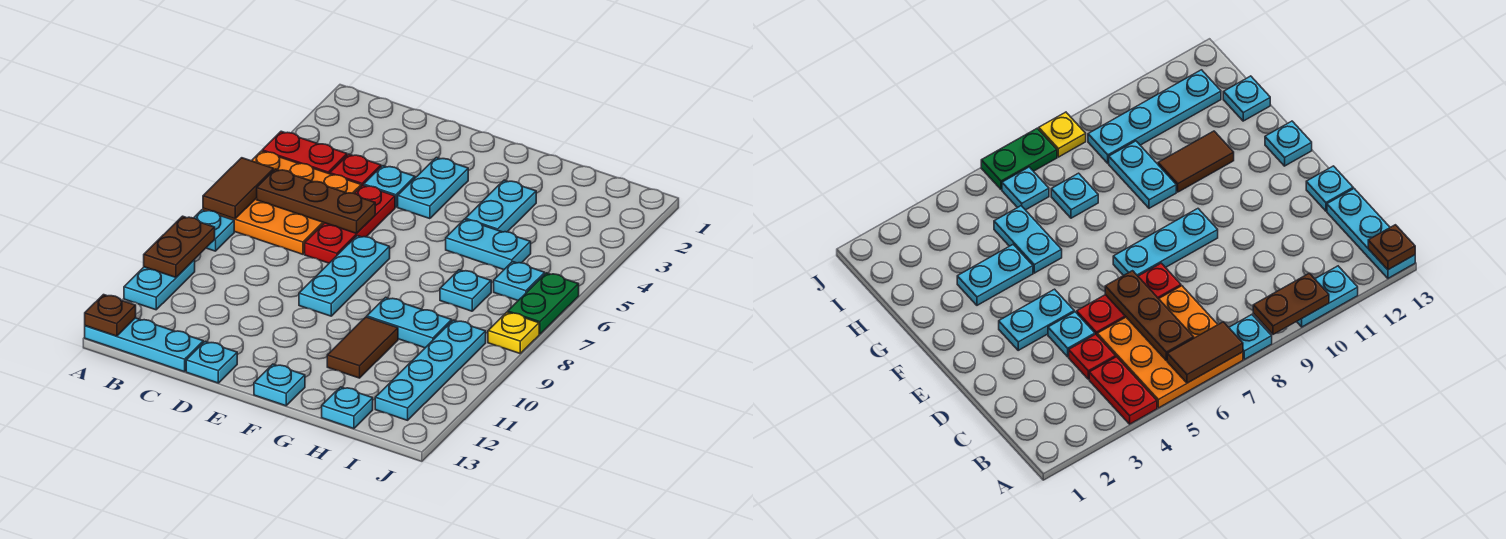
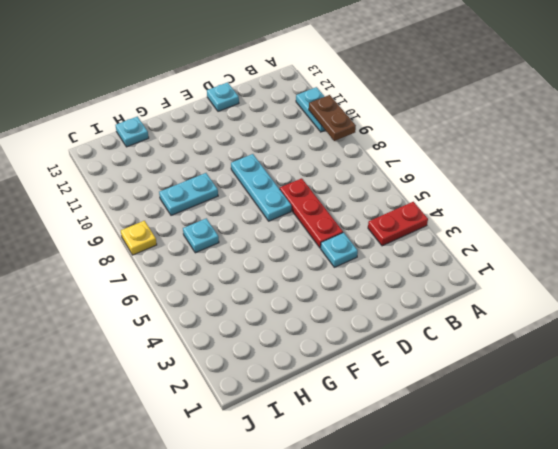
none -> orange plate A5:C7 level 1
none -> cyan plate A8 level 1
none -> cyan plate A13:C13 level 1

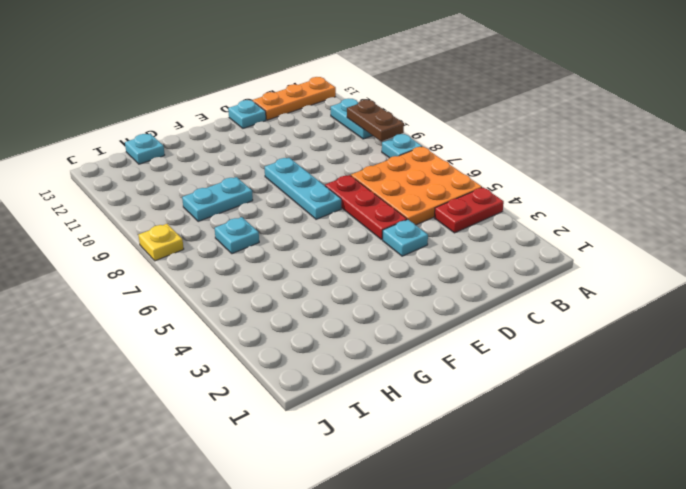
orange plate A13:C13 level 1 -> cyan plate A13:C13 level 1
none -> red plate C4 level 1
none -> cyan plate E3:E4 level 1
none -> cyan plate F13 level 1

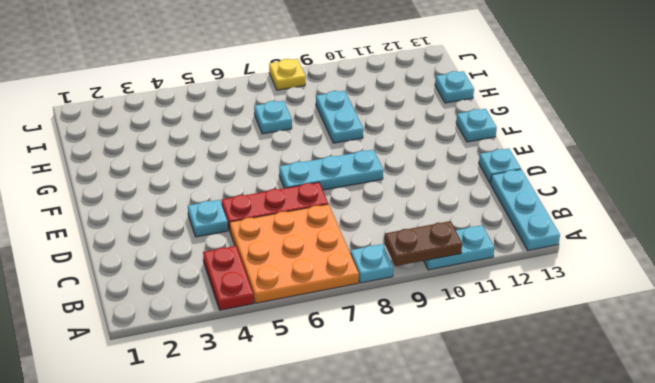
none -> red plate C4 level 1
none -> cyan plate E3:E4 level 1
none -> cyan plate G3:G4 level 1

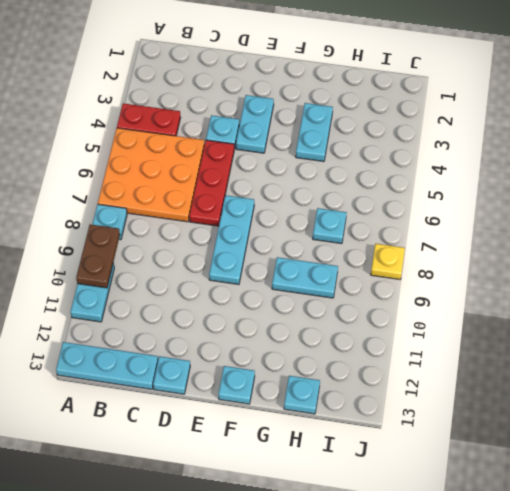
none -> red plate C4 level 1
none -> cyan plate G5:H5 level 1
none -> brown tile G10:G11 level 1

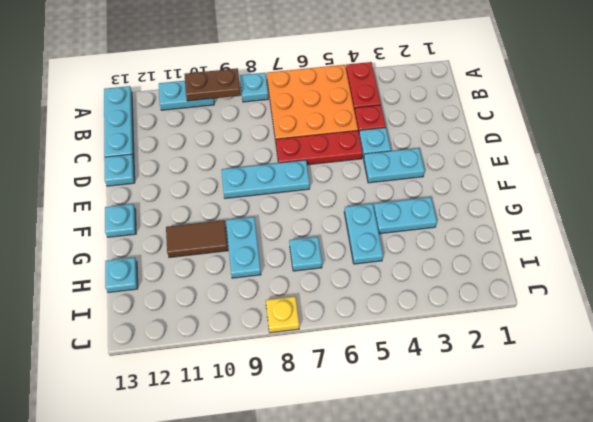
none -> cyan plate I6 level 1
none -> cyan plate I9:I12 level 1
none -> green plate J6:J7 level 1

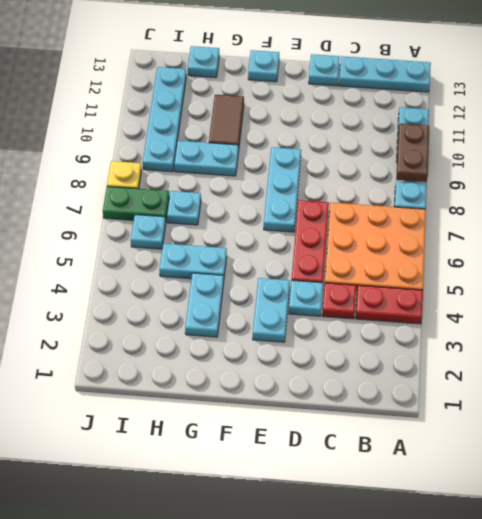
green plate I7:J7 level 1 -> green plate J6:J7 level 1
none -> brown tile A6:A7 level 2
none -> brown plate A13 level 2
none -> brown plate B6:D6 level 2

